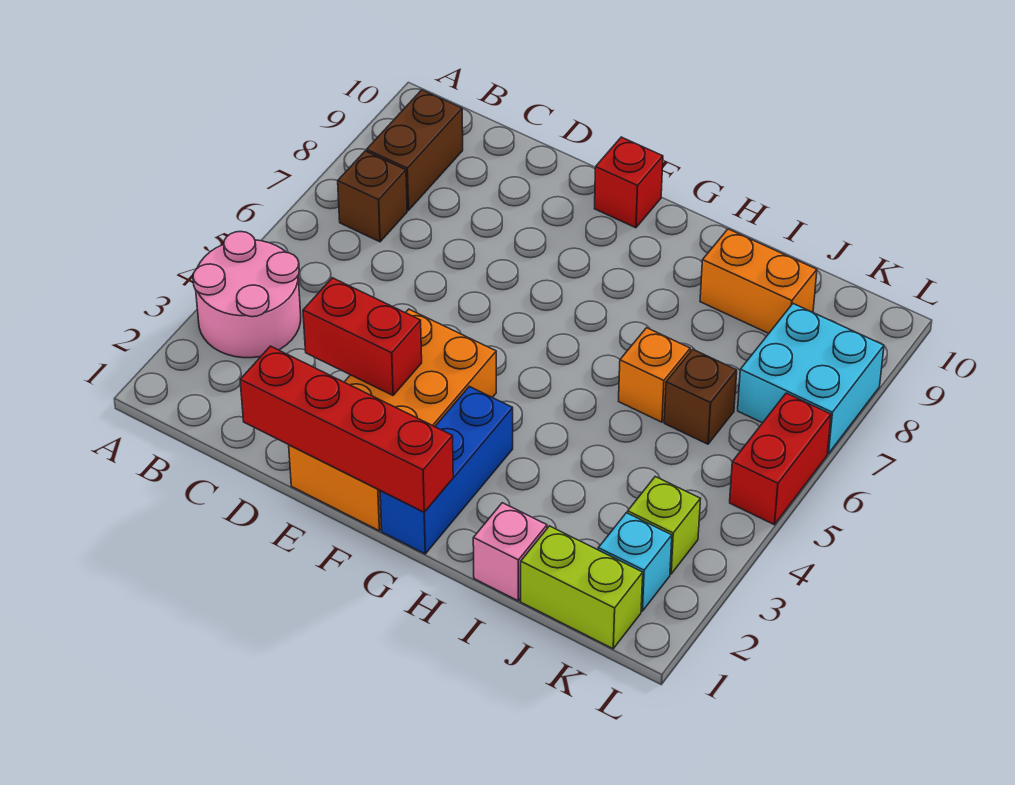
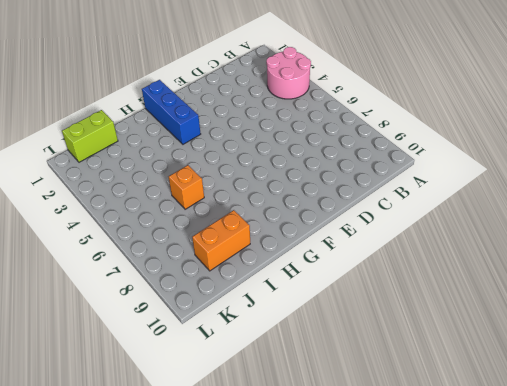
none -> brown brick B7 level 1
none -> brown brick B8:B9 level 1
none -> orange brick E1:F4 level 1

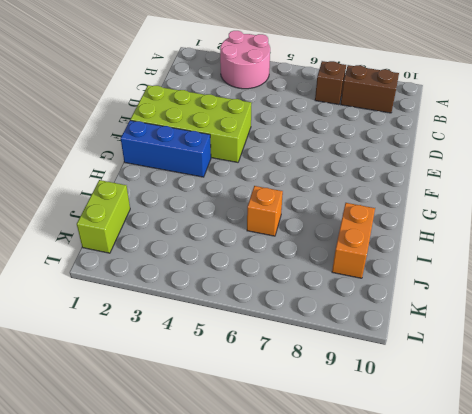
lime brick E1:F4 level 1 -> orange brick E1:F4 level 1
none -> red brick F10 level 1
none -> pink brick I1 level 1
none -> brown brick J6 level 1

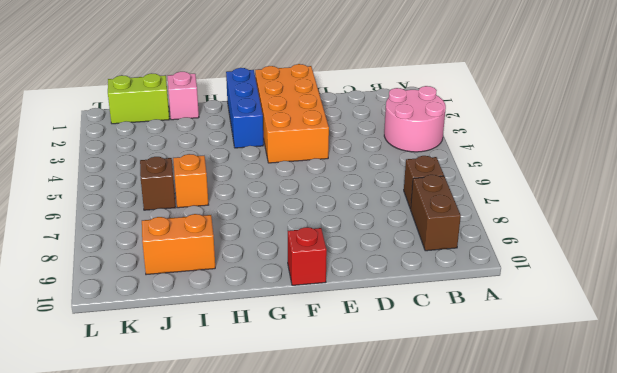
none -> cyan brick K2 level 1
none -> lime brick K3 level 1
none -> cyan brick K7:L8 level 1

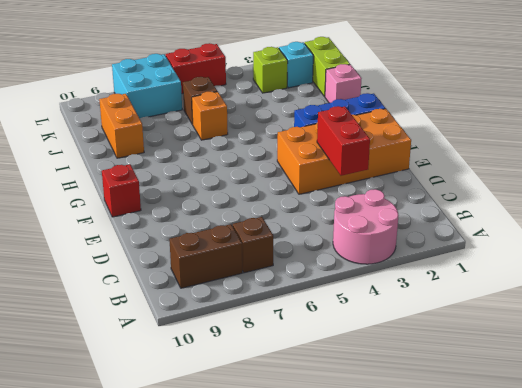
none -> red brick D1:G1 level 2

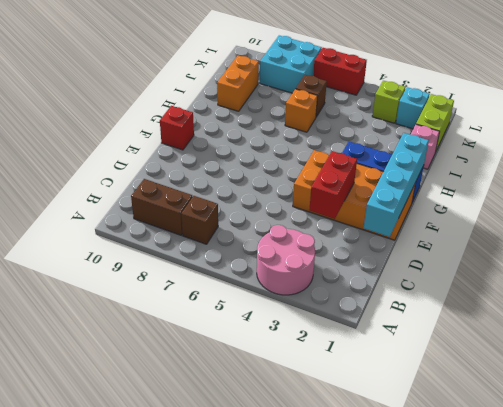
cyan brick D1:G1 level 2 -> red brick D1:G1 level 2

